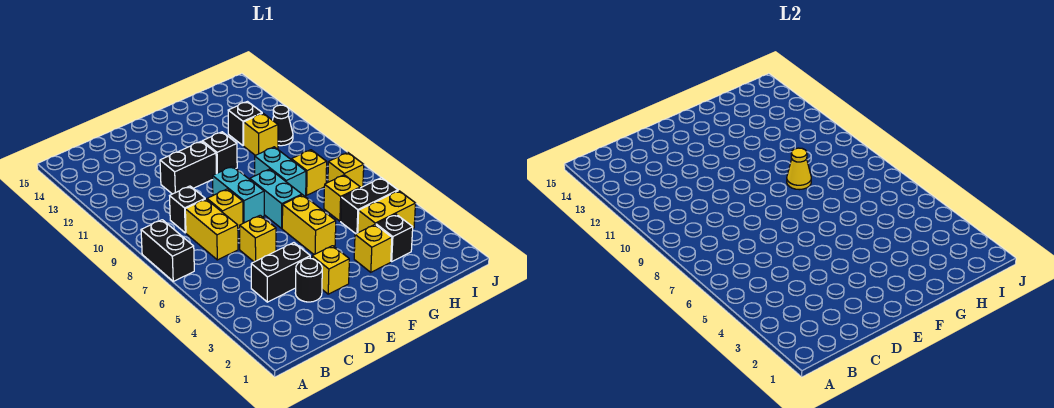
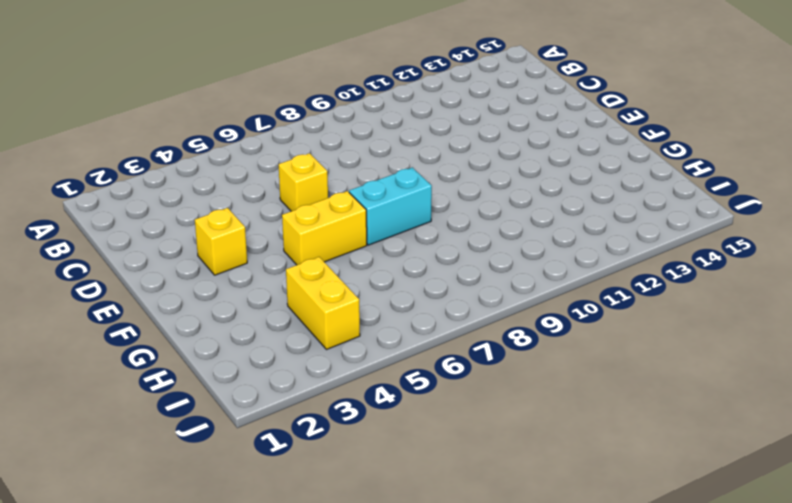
none -> black brick A7:A8 level 1
none -> black brick C4:D4 level 1
none -> yellow brick C7:C8 level 1

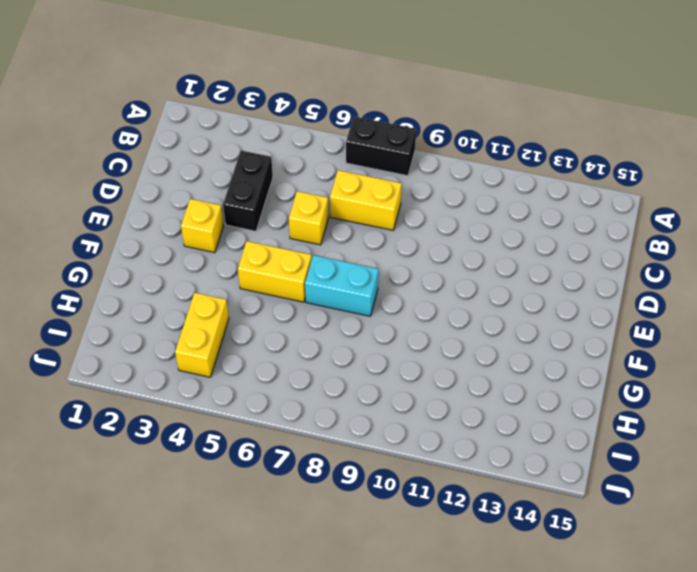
none -> black brick C9 level 1
none -> black round brick D3 level 1
none -> yellow brick D8 level 1

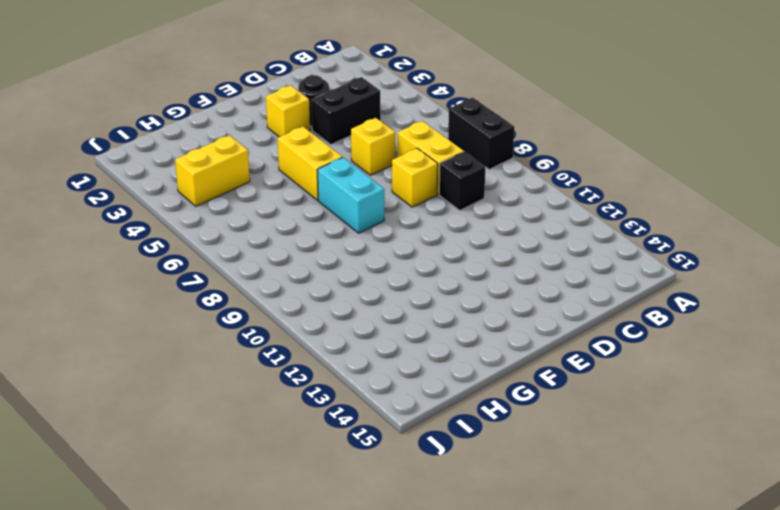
none -> black brick D11:E11 level 1
none -> cyan brick E8:E9 level 1
none -> black brick F11 level 1

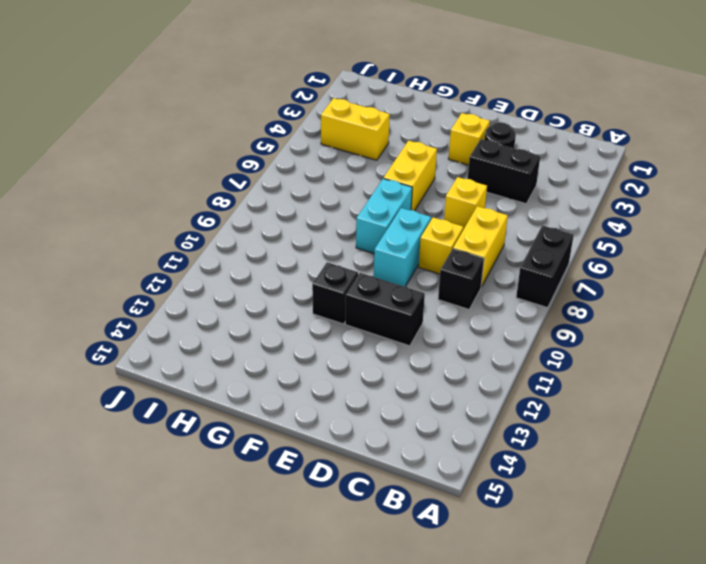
none -> yellow brick G3 level 1
none -> cyan brick G8:G9 level 1
none -> black brick H3 level 1

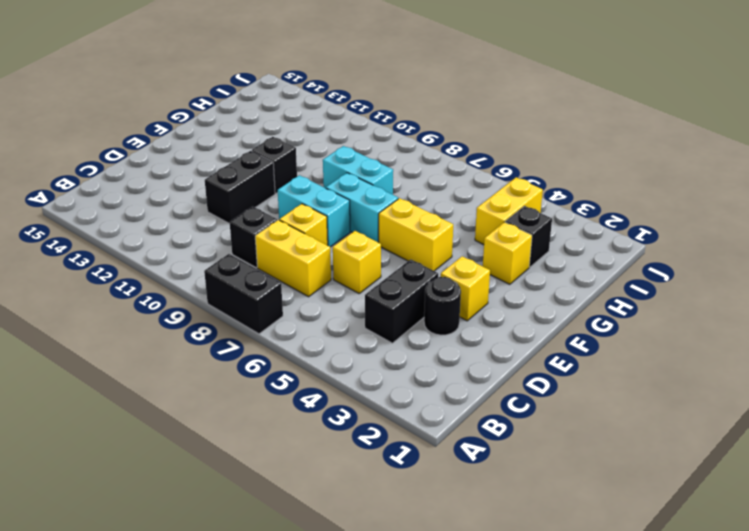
none -> black brick H5:I5 level 1
none -> yellow brick H6 level 1
none -> yellow brick H8 level 1

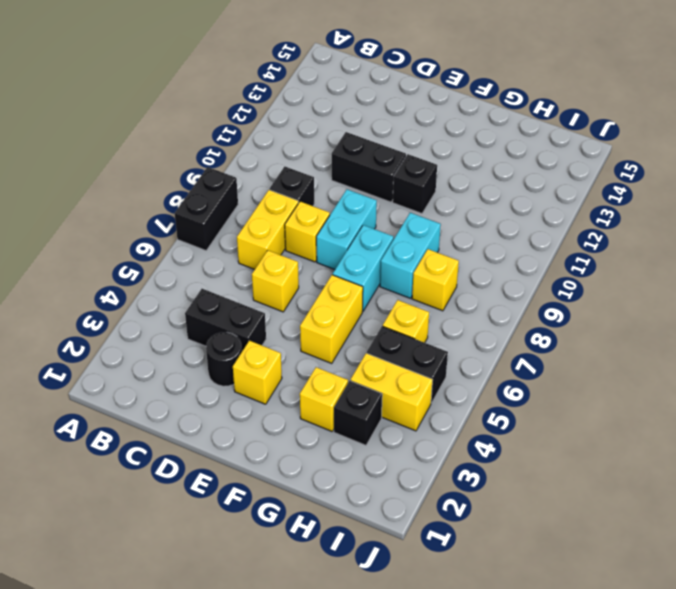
none -> yellow brick H11 level 1
none -> black brick H12 level 1
none -> yellow brick I7 level 1

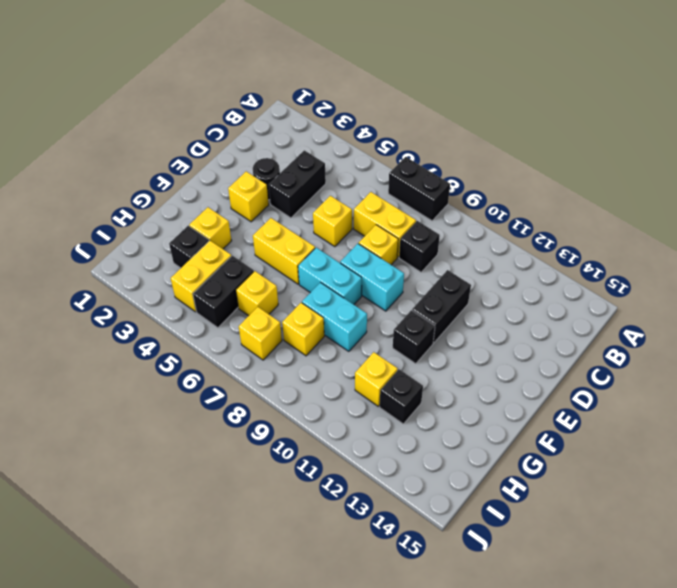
none -> black cone I11 level 1
none -> yellow cone G9 level 2

